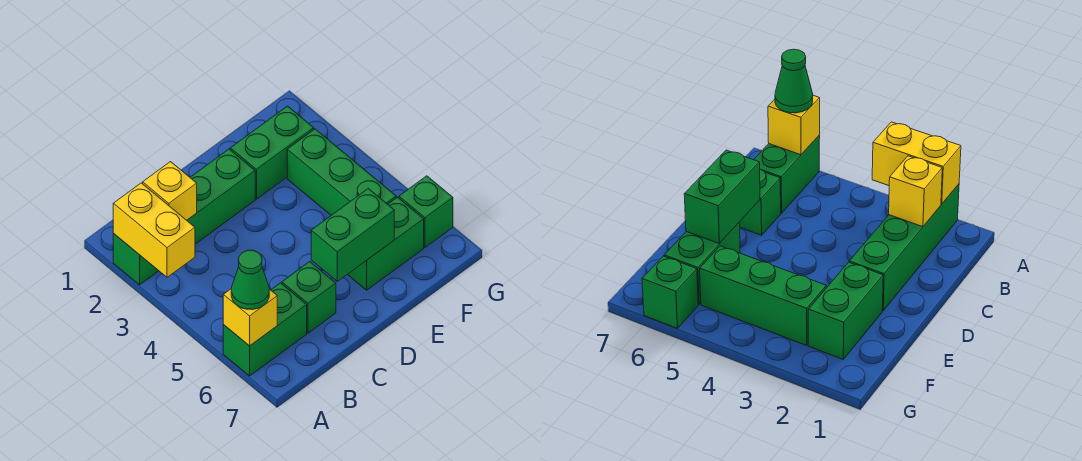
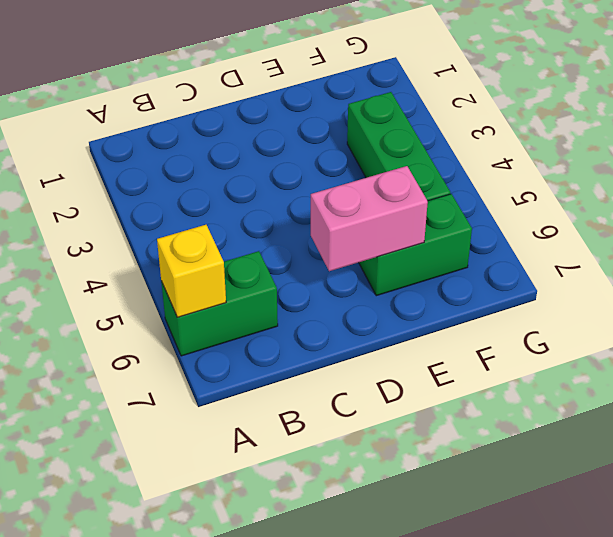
pink brick D6:E6 level 2 -> green brick D6:E6 level 2
none -> green brick A2:D2 level 1
none -> green brick C6 level 1
none -> green brick E2:F2 level 1

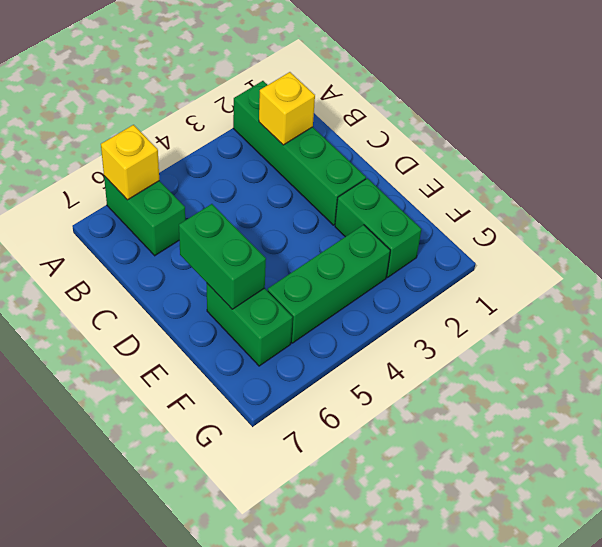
none -> green brick C6 level 1
none -> green brick G6 level 1
none -> yellow brick A2:A3 level 2

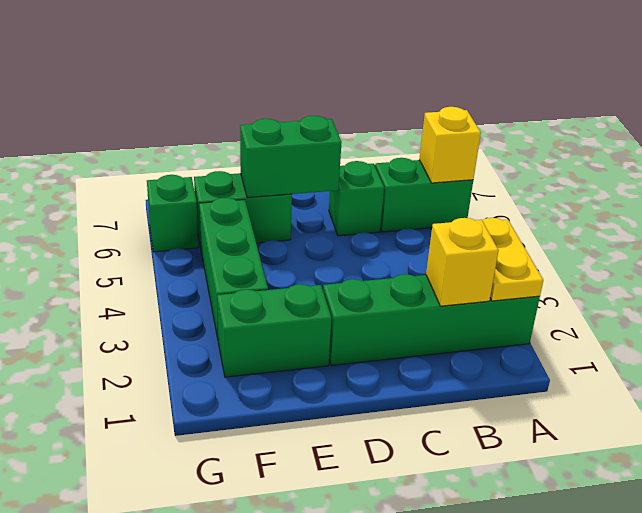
yellow plate A2:A3 level 2 -> yellow brick A2:A3 level 2
none -> green cone A6 level 3

